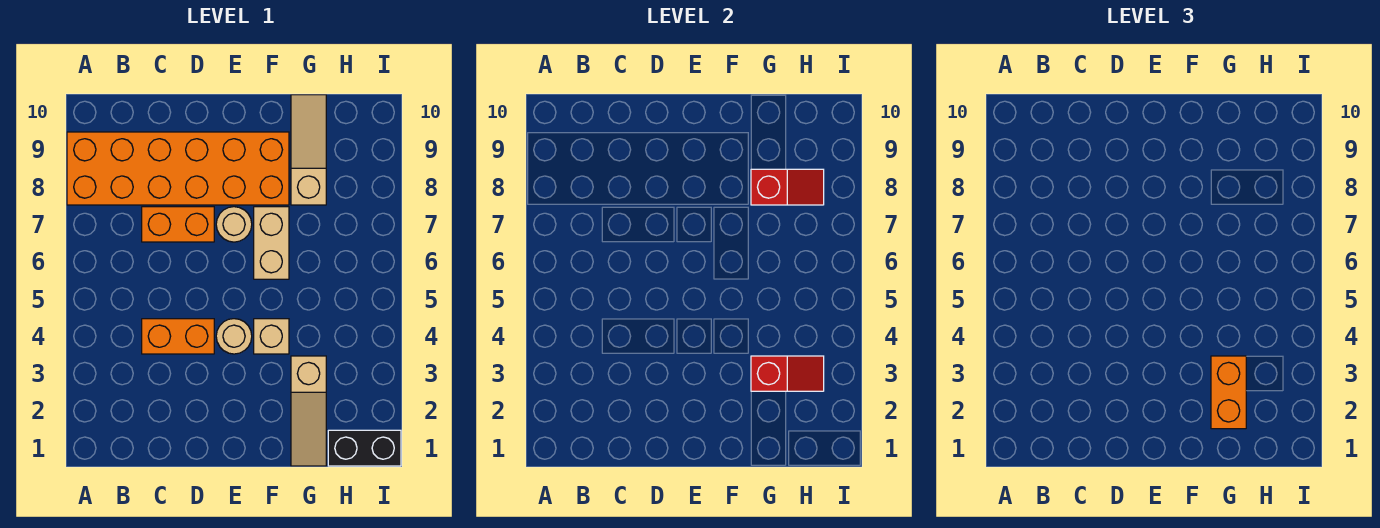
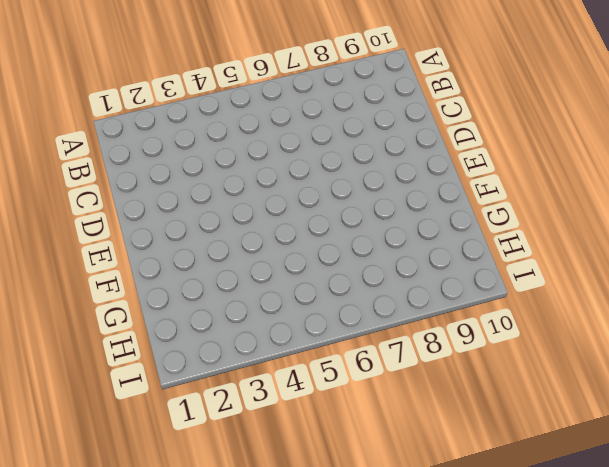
none -> orange brick A8:F9 level 1
none -> orange brick C4:D4 level 1
none -> orange brick C7:D7 level 1

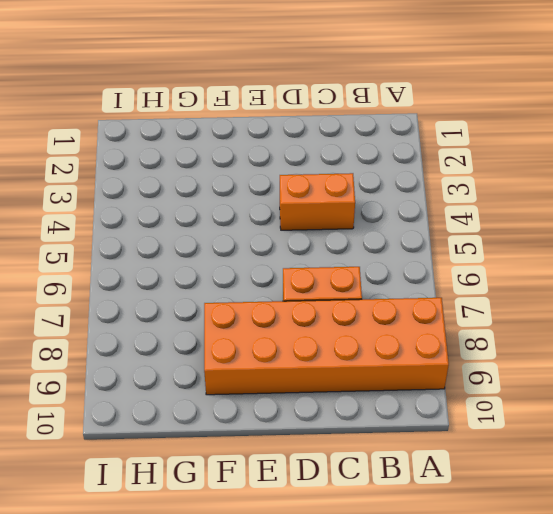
none -> tan round brick E4 level 1
none -> tan round brick E7 level 1
none -> tan brick F4 level 1

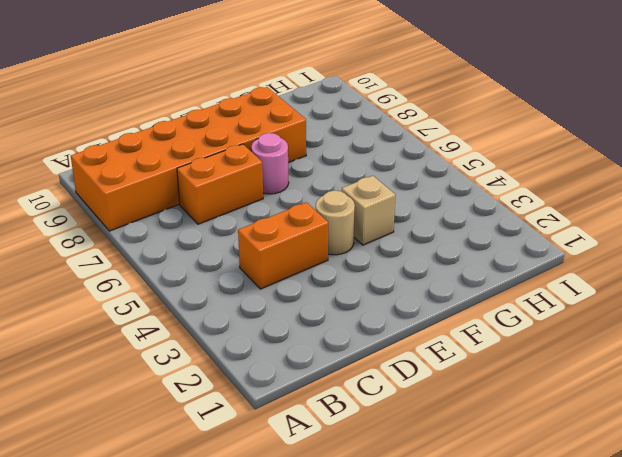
pink round brick E7 level 1 -> tan round brick E7 level 1
none -> tan brick F6:F7 level 1
none -> tan slope G1:G3 level 1 top 3
none -> tan slope G8:G10 level 1 top 8

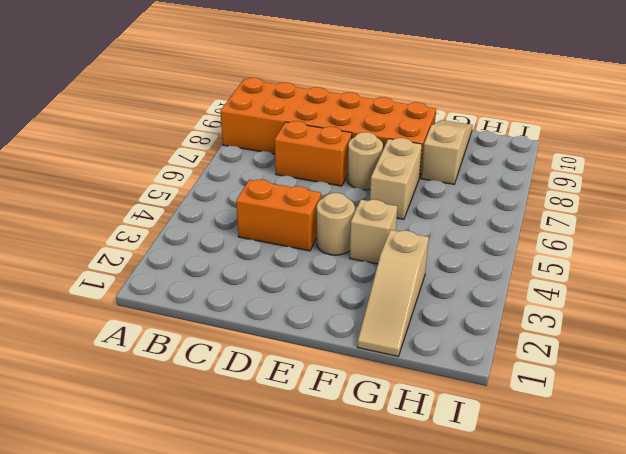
none -> black brick H1:I1 level 1
none -> red slope G3:H3 level 2 top G
none -> red slope G8:H8 level 2 top G

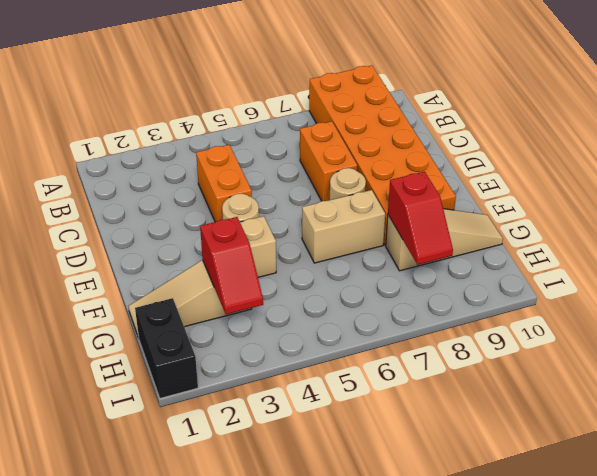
none -> orange brick G2:G3 level 3

